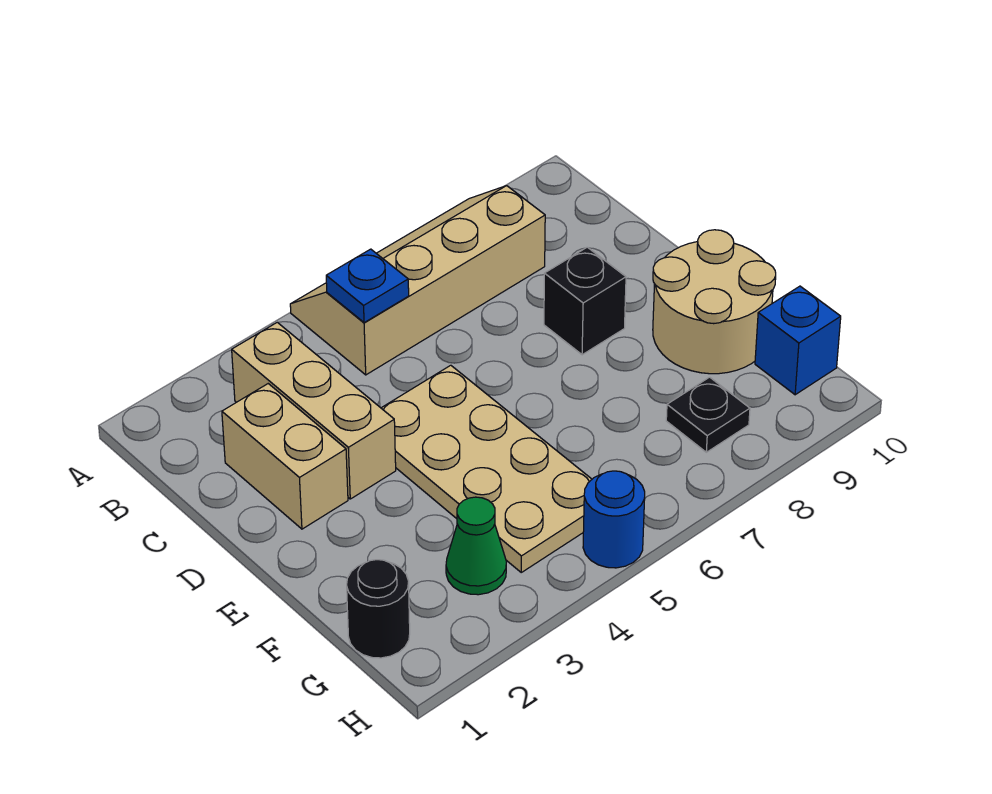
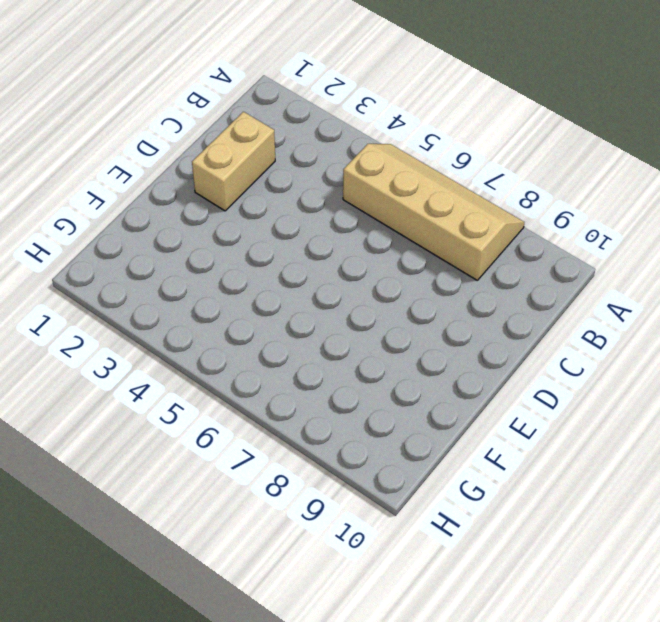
none -> tan brick B3:D3 level 1
none -> tan plate D4:G5 level 1
none -> black brick D8 level 1

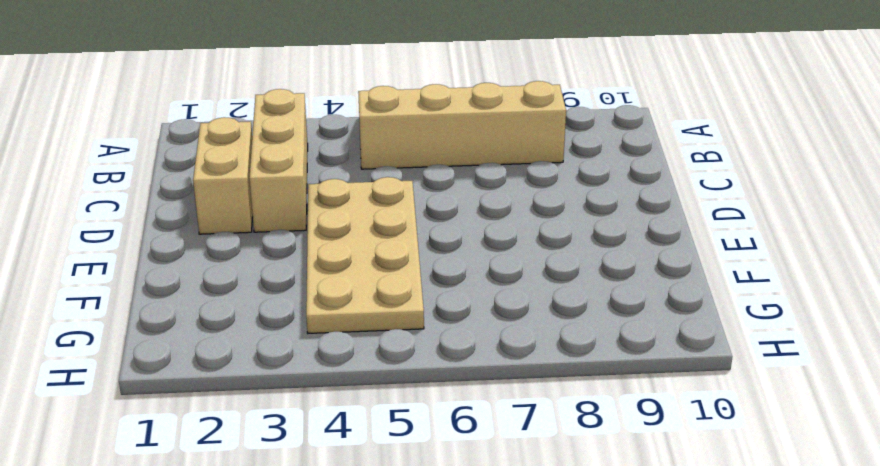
none -> black brick D8 level 1
none -> tan round brick E9:F10 level 1
none -> black round brick G1 level 1

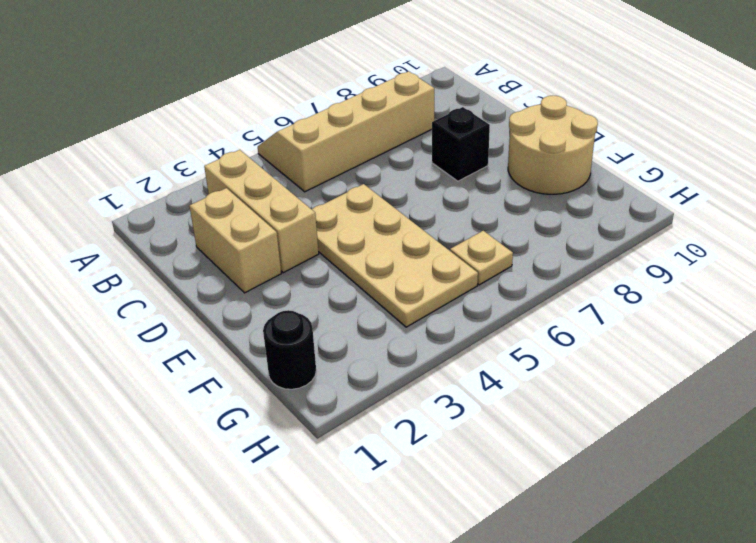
tan plate G6 level 1 -> none
none -> green cone G3 level 1
none -> black plate G8 level 1
none -> blue brick G10 level 1

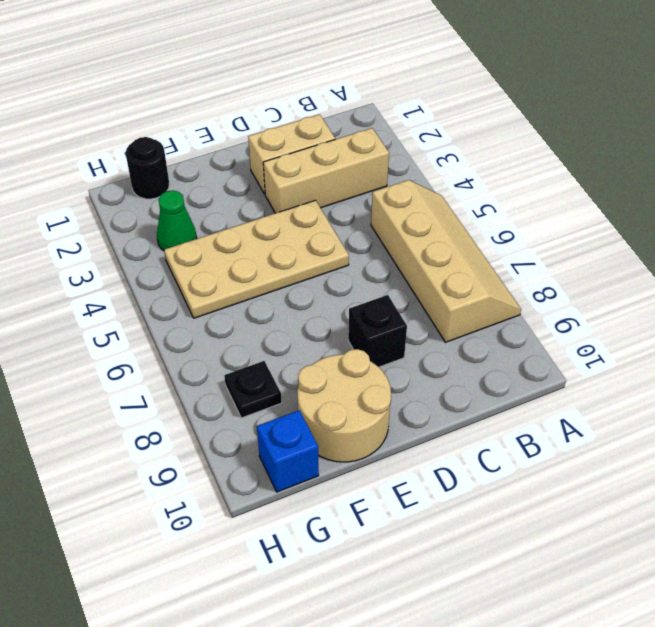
none -> blue round brick H5 level 1
none -> blue plate B5 level 2

